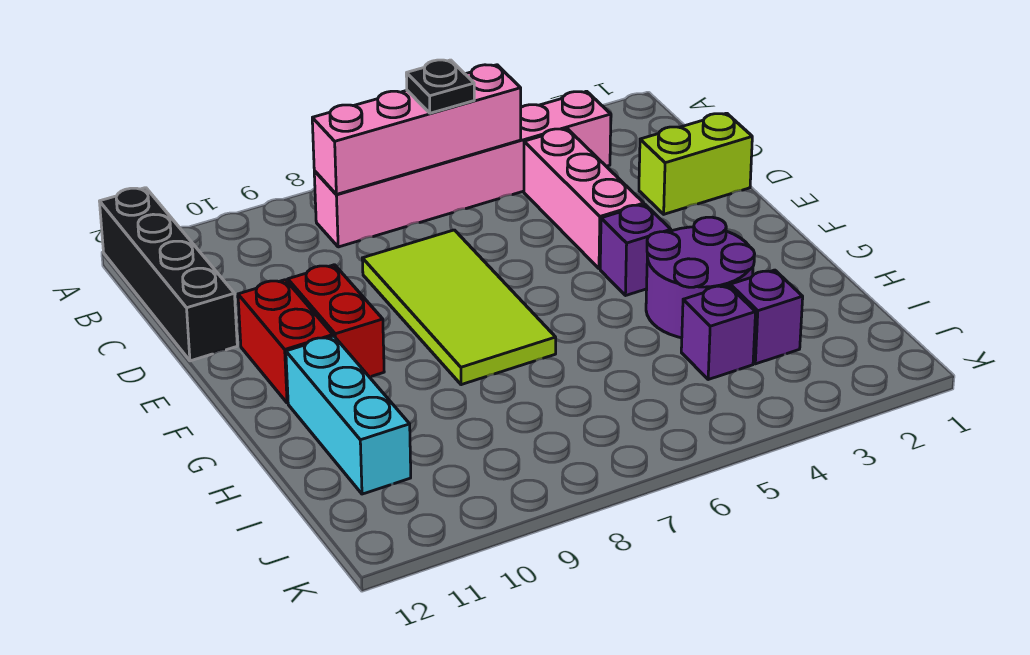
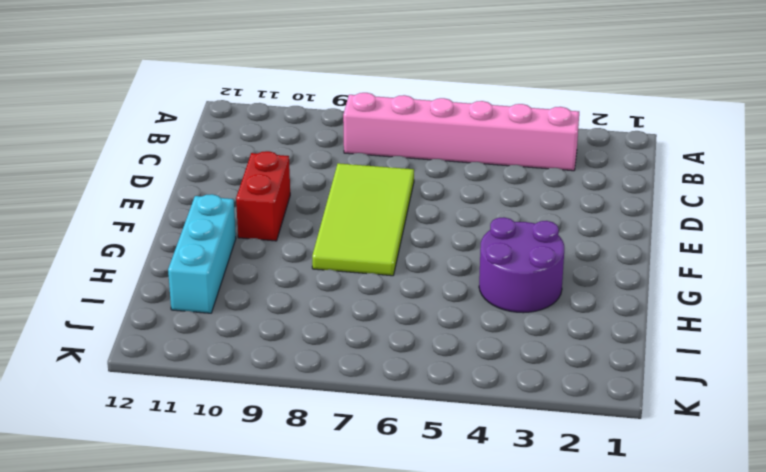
none -> black brick A12:D12 level 1
none -> pink brick C4:E4 level 1
none -> lime brick D1:D2 level 1

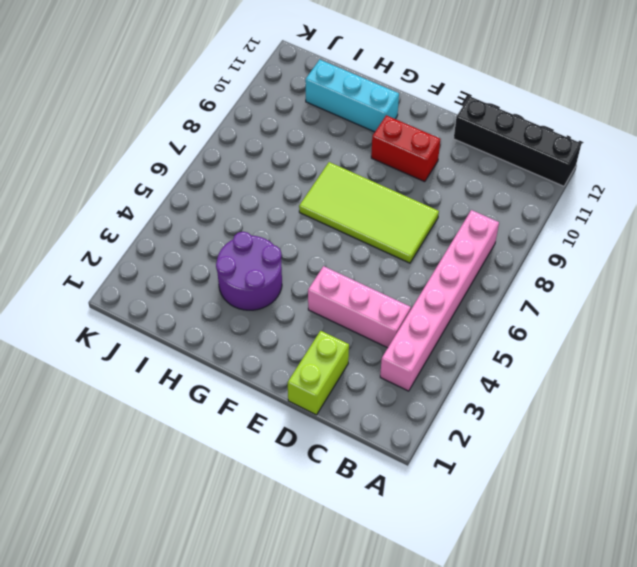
none -> red brick E11:F11 level 1
none -> purple brick F4 level 1
none -> purple brick I3 level 1

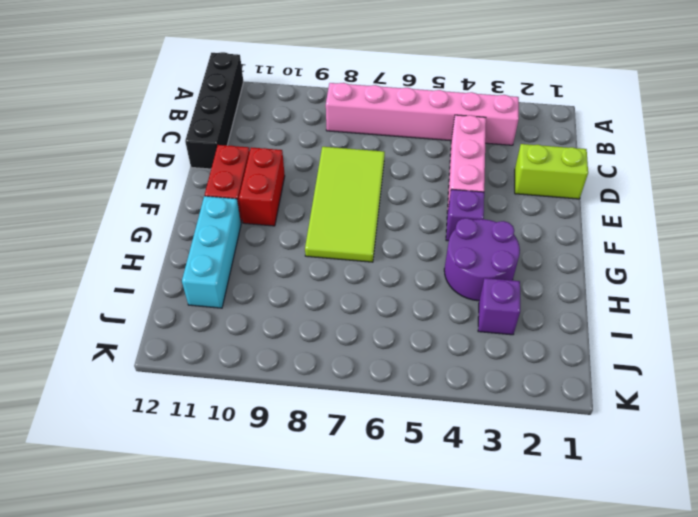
none -> purple brick I4 level 1
none -> pink brick B5:B8 level 2
none -> black plate B6 level 3

